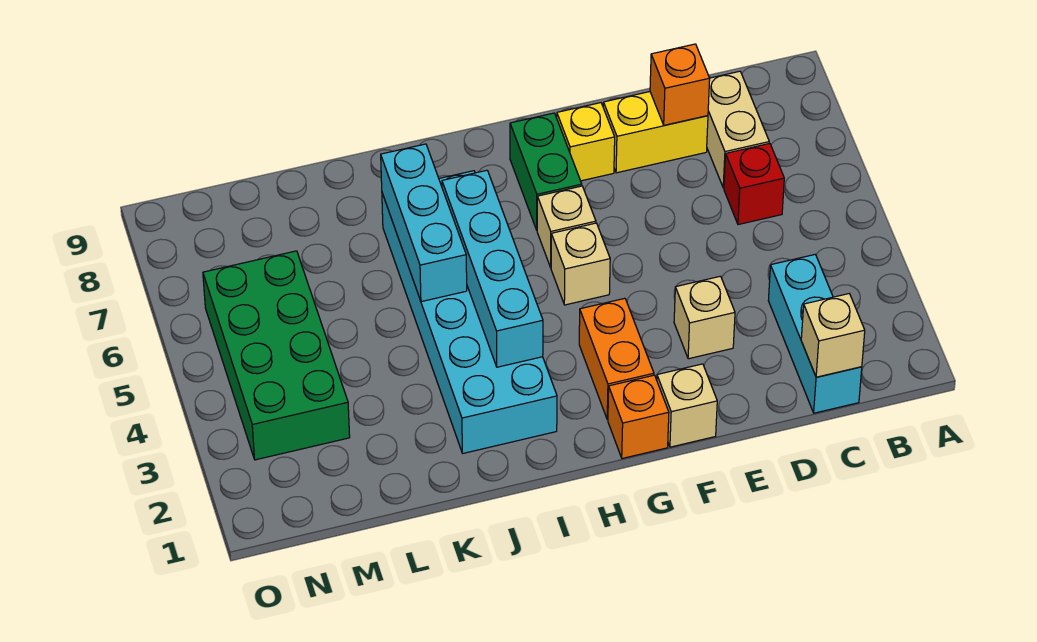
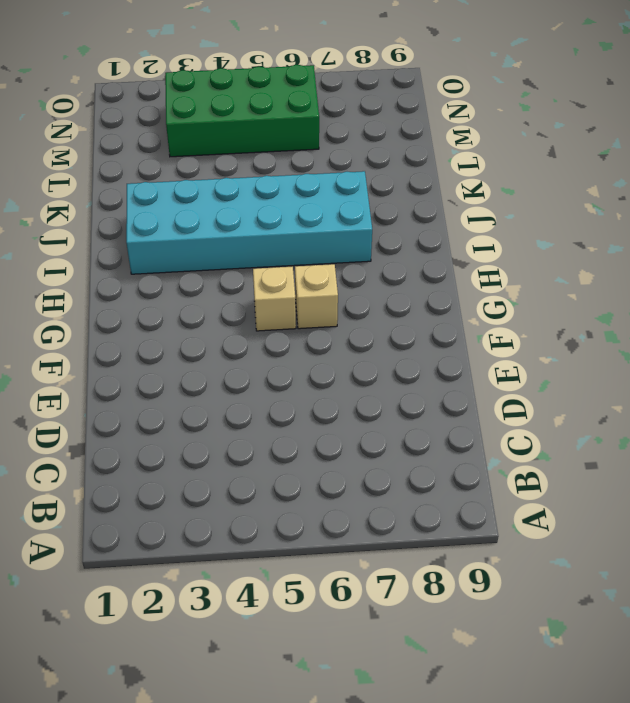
none -> cyan brick C1:C3 level 1
none -> red brick C6 level 1
none -> tan brick C7:C8 level 1

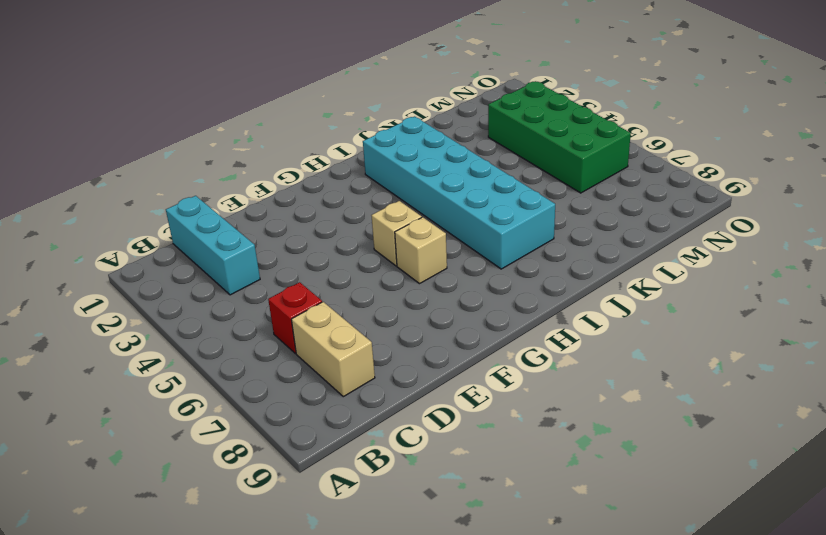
none -> yellow brick D8:E8 level 1
none -> tan brick E3 level 1
none -> tan brick F1 level 1

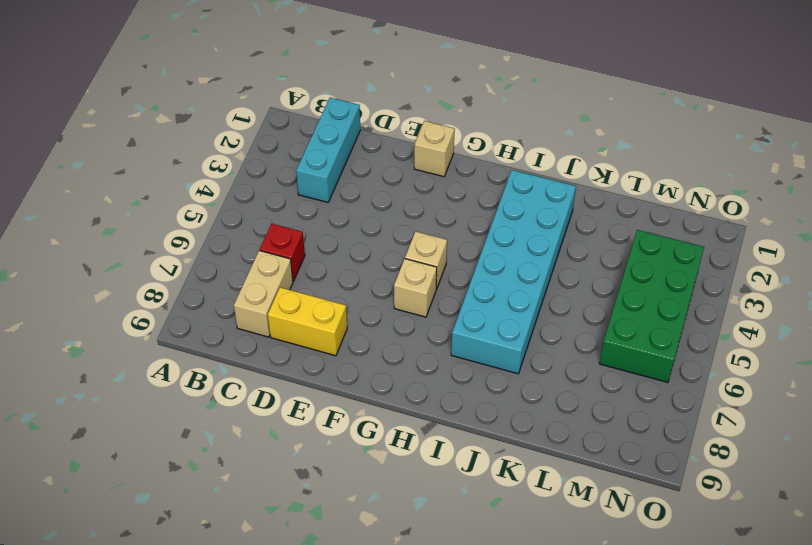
none -> tan brick E3 level 1
none -> yellow brick F8 level 1
none -> orange brick G1 level 1

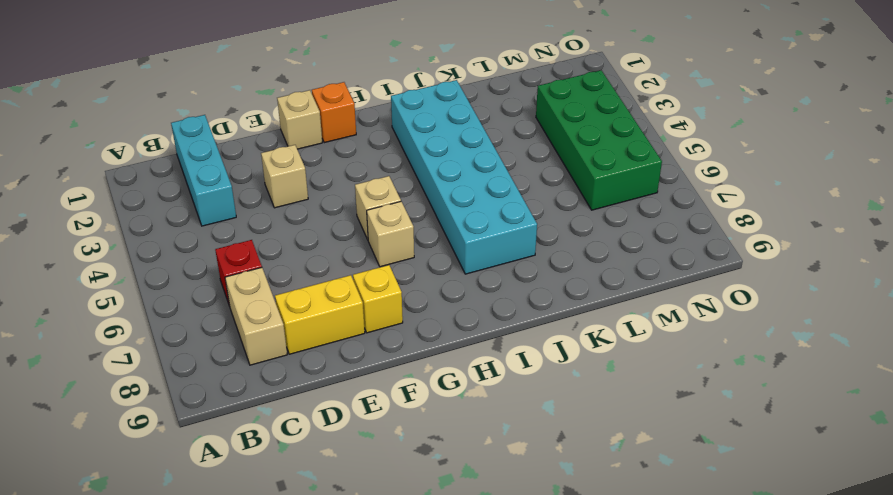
none -> orange brick G2:G3 level 1
none -> green brick G7:G8 level 1
none -> tan brick C1 level 2

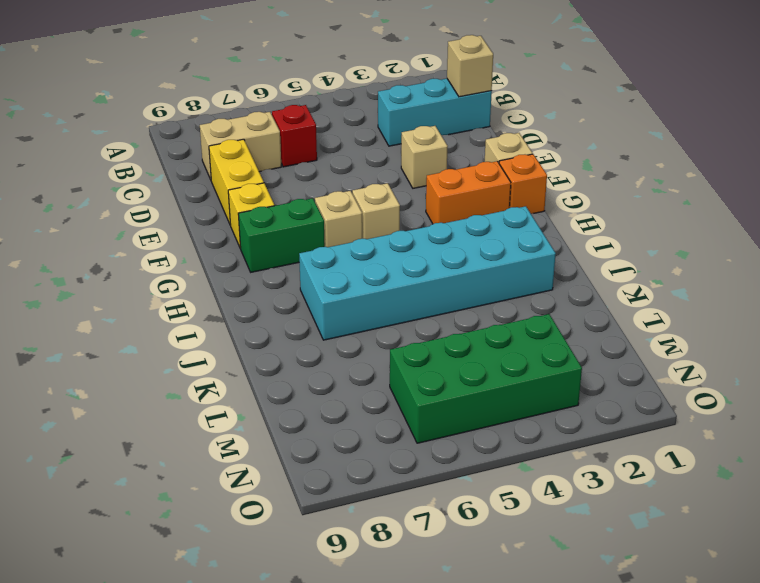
none -> orange brick D8 level 2
none -> cyan brick I3:I6 level 2
none -> cyan brick J5:J7 level 2

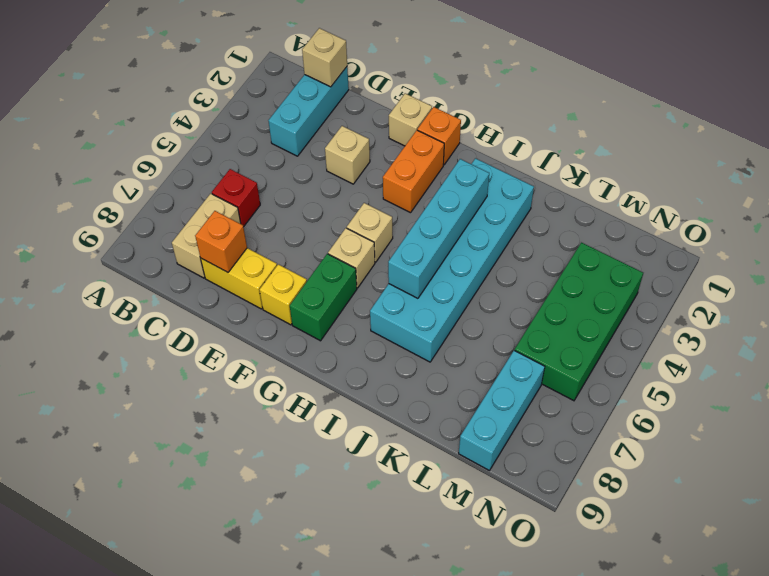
cyan brick M7:M9 level 1 -> cyan brick J5:J7 level 2

